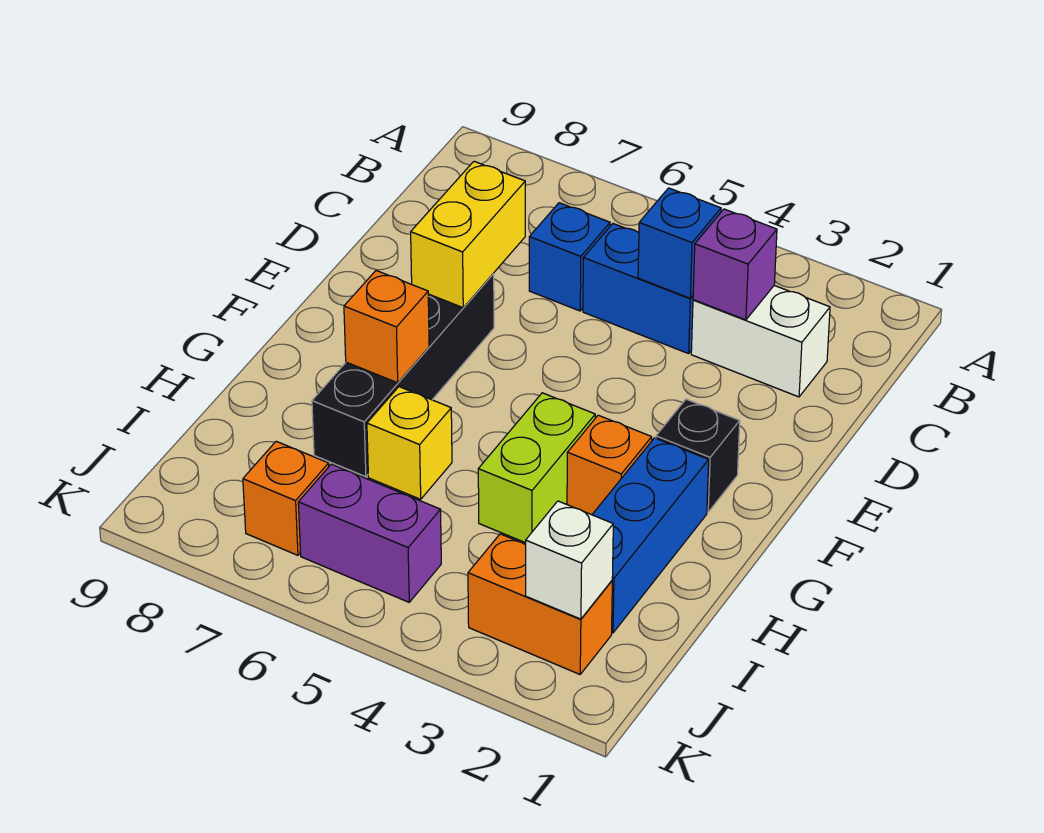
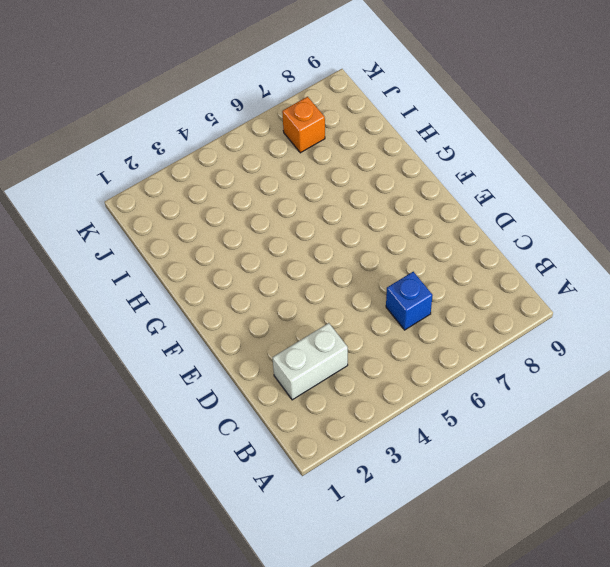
none -> blue brick C4:C5 level 1
none -> black brick E7:H7 level 1
none -> black brick F2 level 1

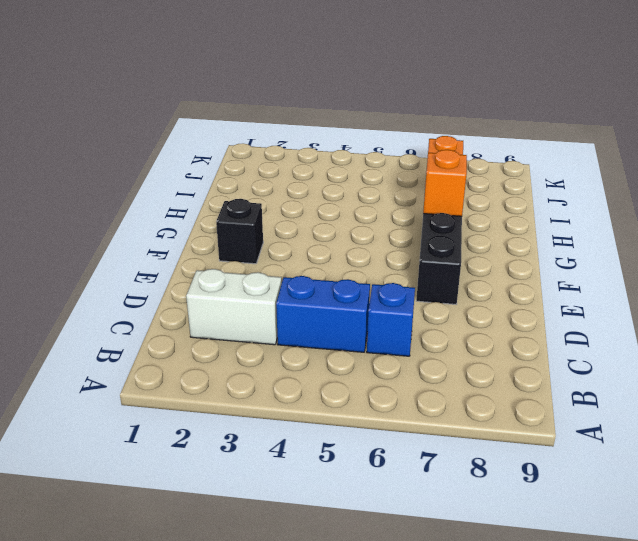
none -> blue brick G2:I2 level 1
none -> orange brick G3 level 1
none -> lime brick G4:H4 level 1

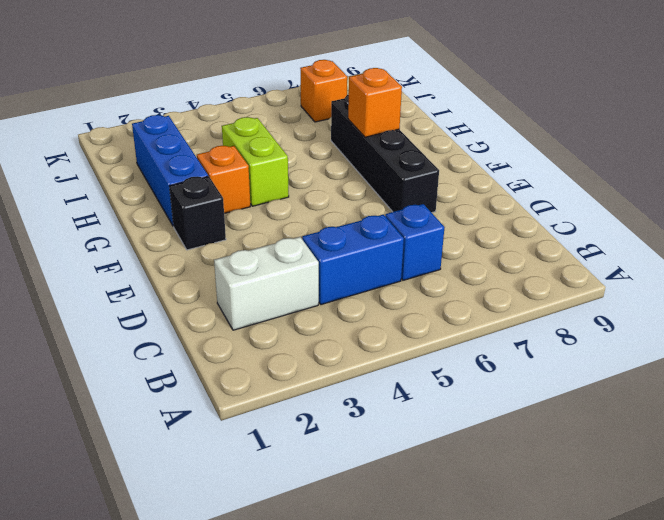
none -> yellow brick H6 level 1
none -> orange brick J2:J3 level 1
none -> purple brick J5:J6 level 1

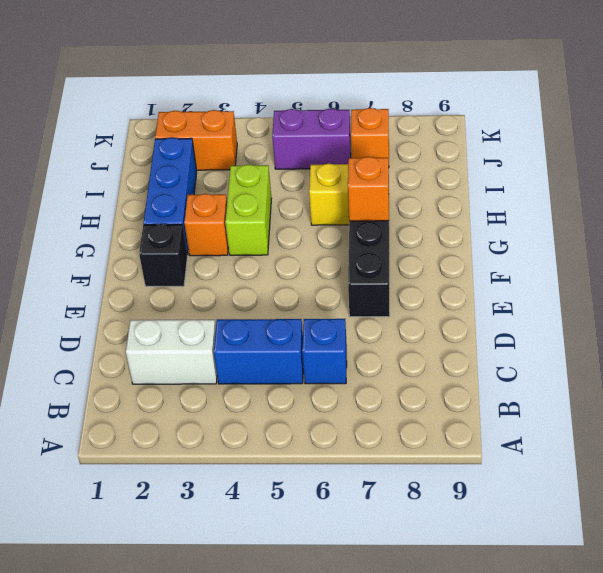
none -> purple brick C3 level 2
none -> blue brick C4 level 2
none -> yellow brick D7:E7 level 2

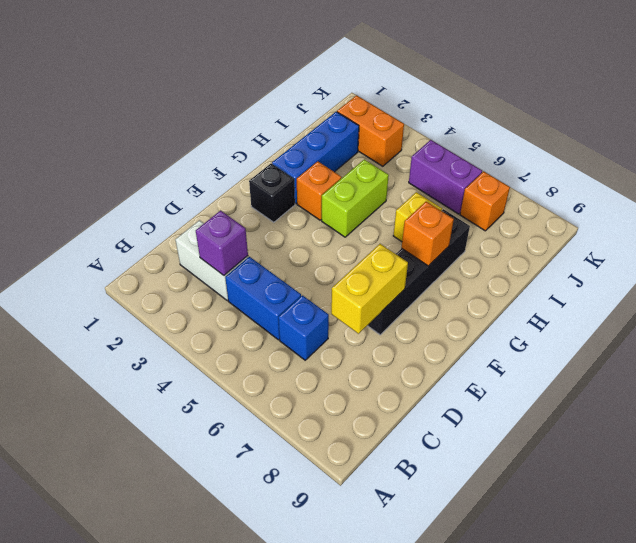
none -> blue brick C4 level 2
none -> white brick J2 level 2

